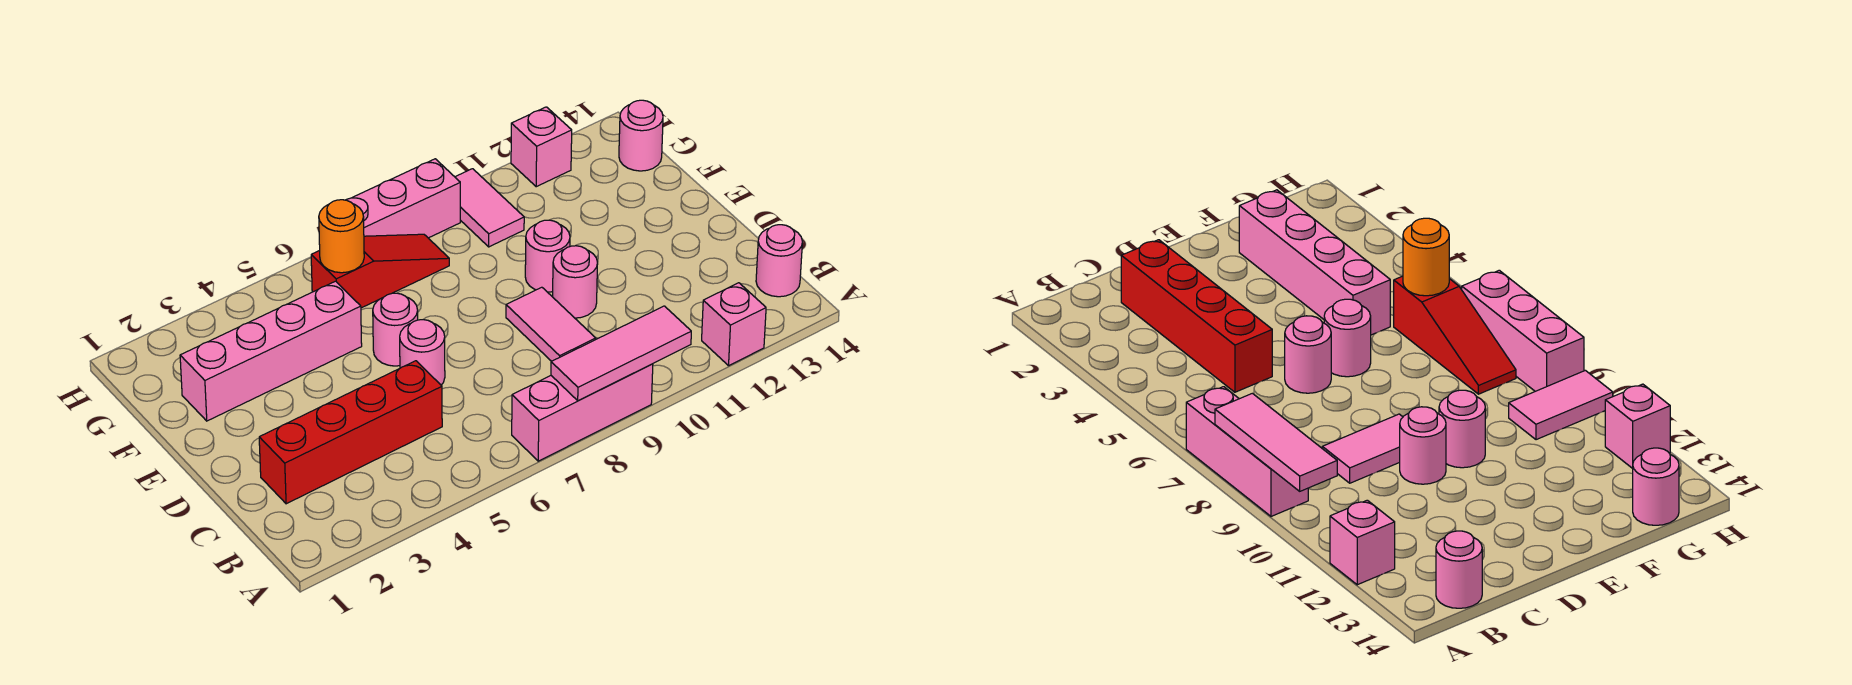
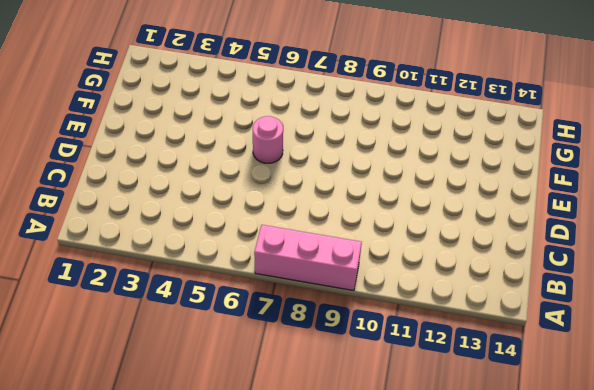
none -> pink brick A12 level 1
none -> pink round brick B14 level 1
none -> red brick C2:C5 level 1

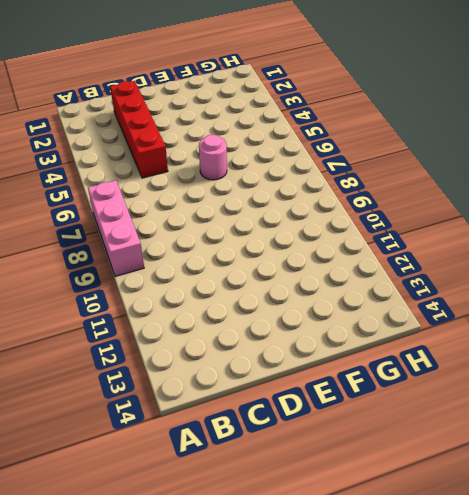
none -> pink brick A12 level 1
none -> pink round brick B14 level 1
none -> pink tile C9:D9 level 1

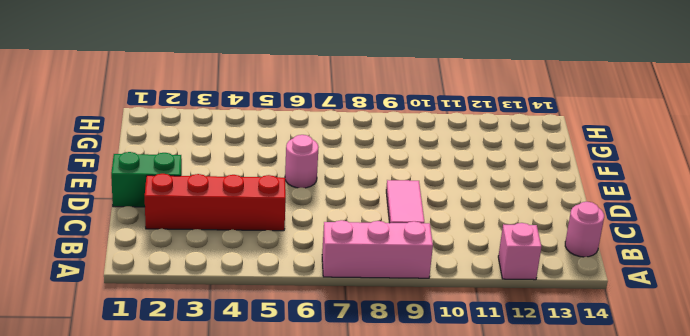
green brick D1:D2 level 1 -> none
none -> pink round brick D6 level 1
none -> pink round brick D10 level 1
none -> pink round brick E10 level 1

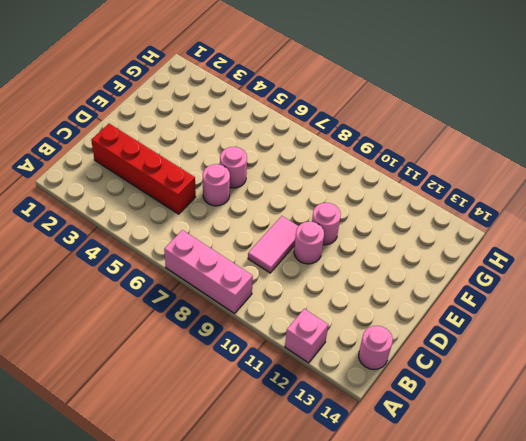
none -> pink brick F2:F5 level 1
none -> red slope G6:G8 level 1 top 6
none -> pink tile G10:H10 level 1

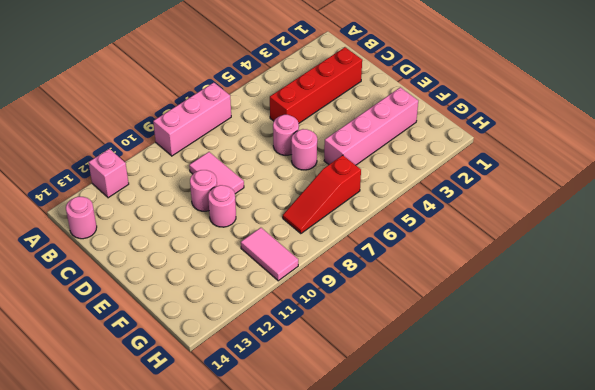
none -> pink round brick G14 level 1
none -> pink brick H7:H9 level 1
none -> pink brick H12 level 1

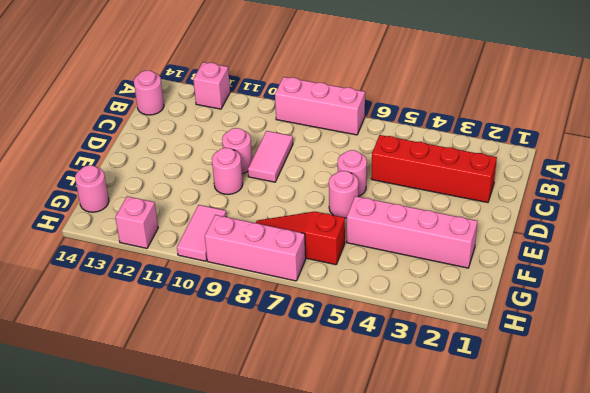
none -> pink tile A8:A10 level 2
none -> orange round brick G6 level 2

